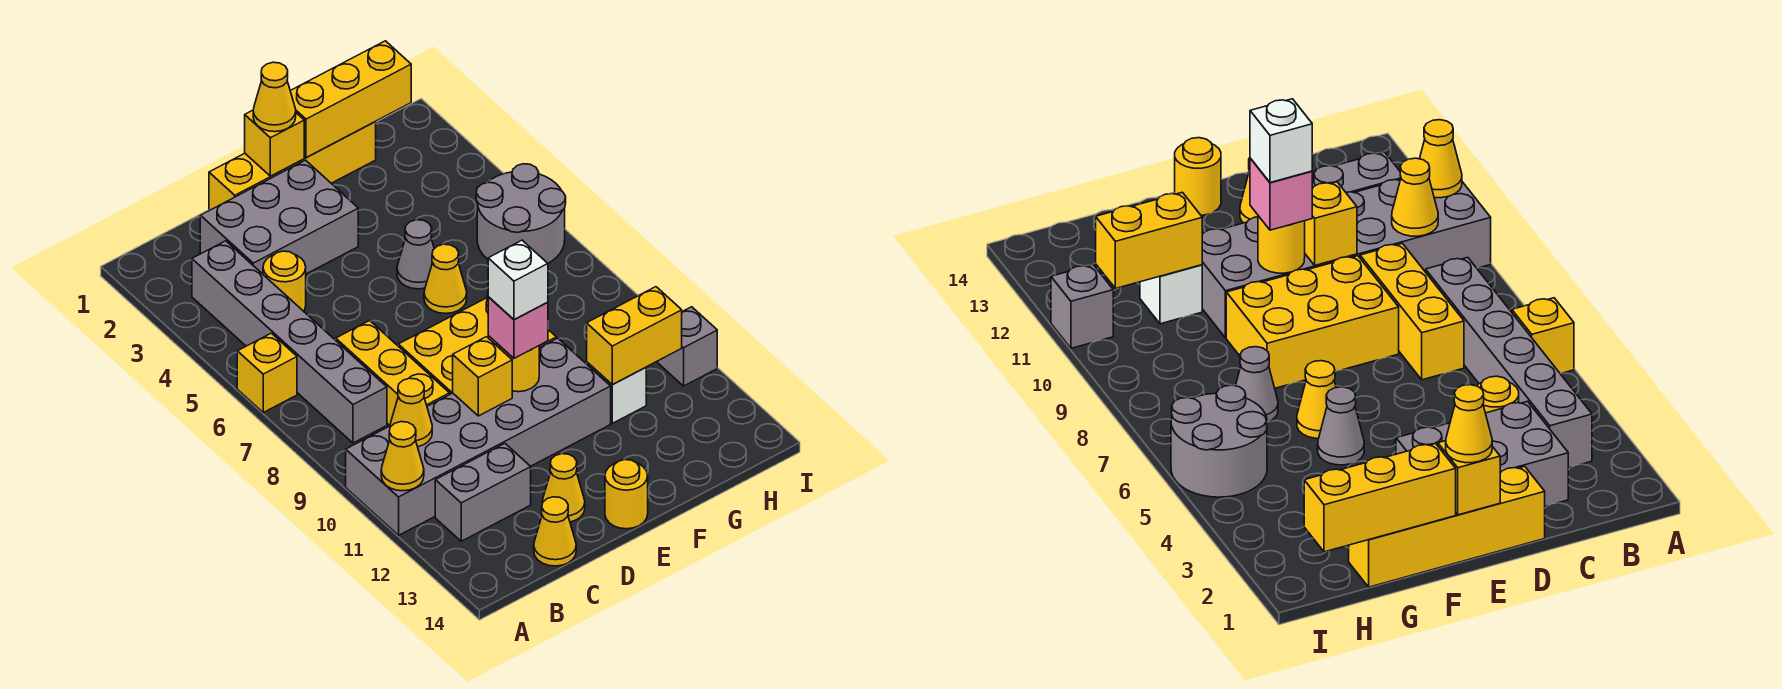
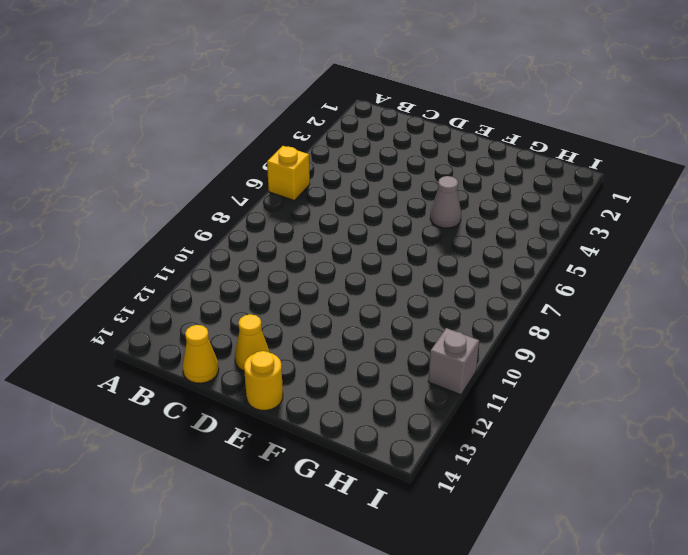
none -> grey brick A10:F11 level 1
none -> grey brick B3:B8 level 1
none -> grey brick B12:C12 level 1

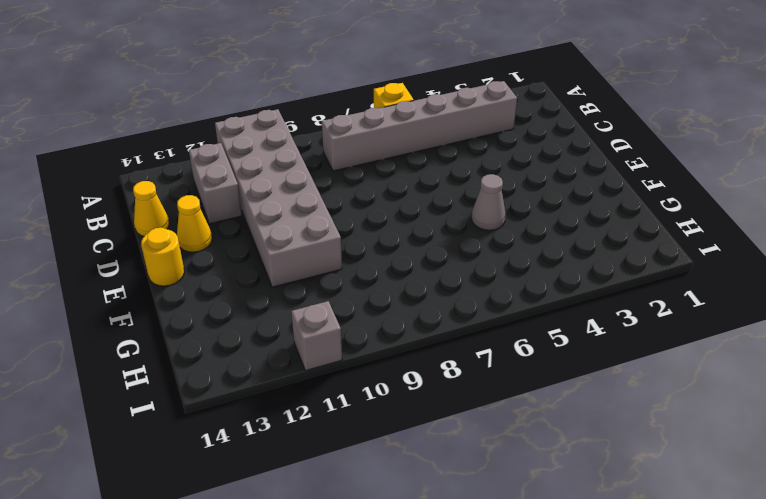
none -> grey brick C2:E3 level 1
none -> yellow round brick C4 level 1
none -> yellow brick C7:C9 level 1

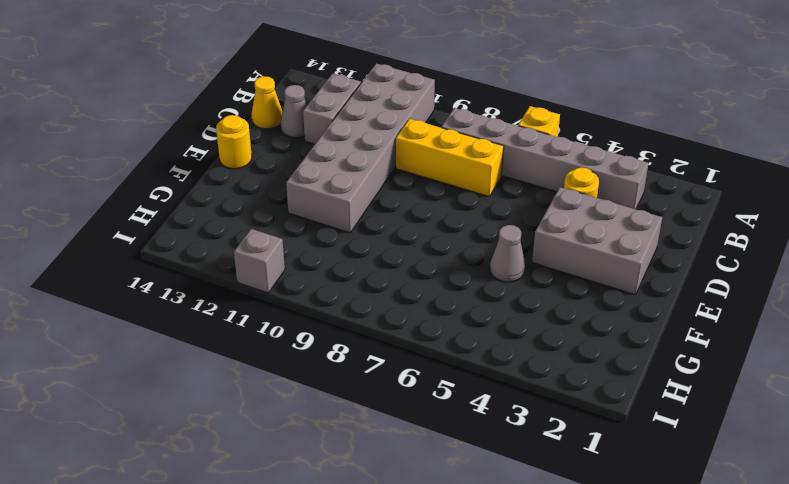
grey cone C13 level 1 -> grey cone G7 level 1
grey brick D2:E4 level 1 -> grey brick C2:E3 level 1
none -> yellow brick D1:G1 level 1
none -> yellow brick D8:F9 level 1
none -> yellow cone D13 level 1

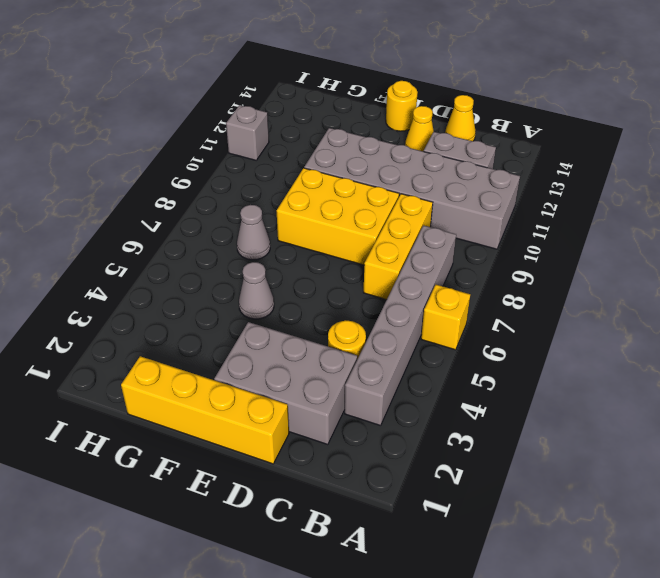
none -> yellow cone F6 level 1
none -> white brick G11 level 1
none -> grey round brick H5:I6 level 1

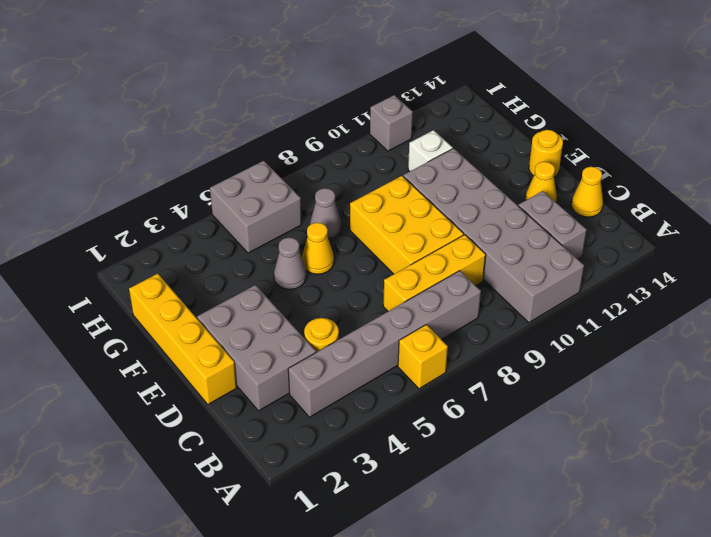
grey brick H5:I6 level 1 -> grey round brick H5:I6 level 1
none -> yellow cone A11 level 2
none -> yellow cone B10 level 2
none -> yellow brick D10 level 2

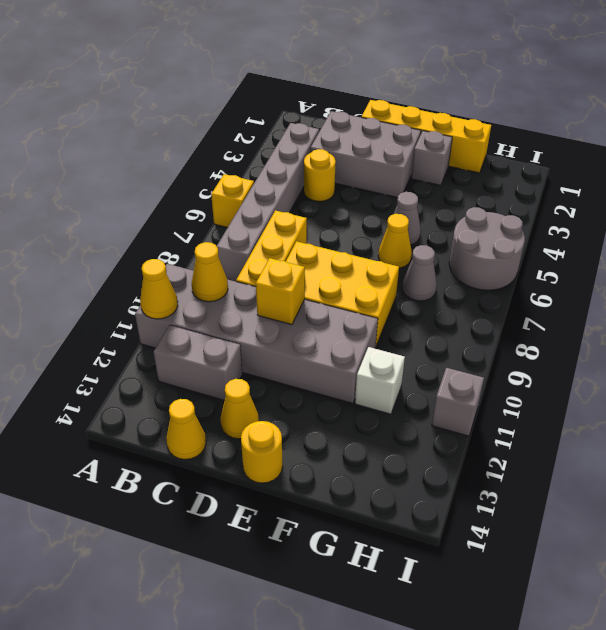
grey brick F2 level 1 -> none
none -> yellow brick E1 level 2
none -> yellow round brick E10 level 2
none -> yellow brick F1:H1 level 2

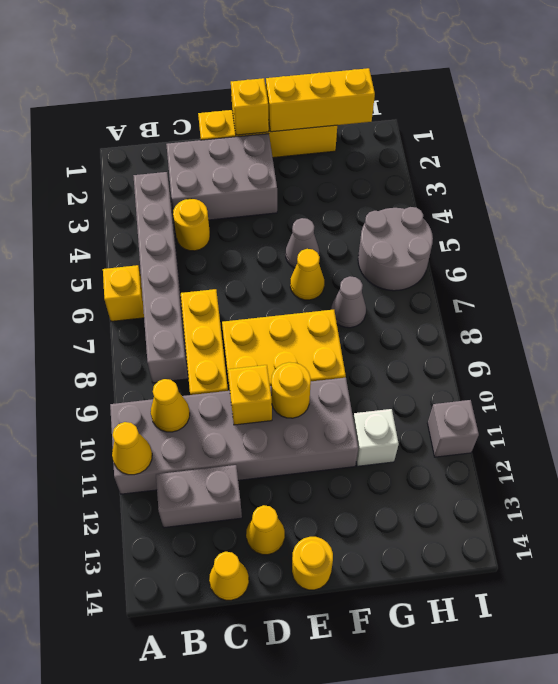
none -> yellow brick G11:H11 level 2
none -> yellow cone E1 level 3
none -> pink brick E10 level 3

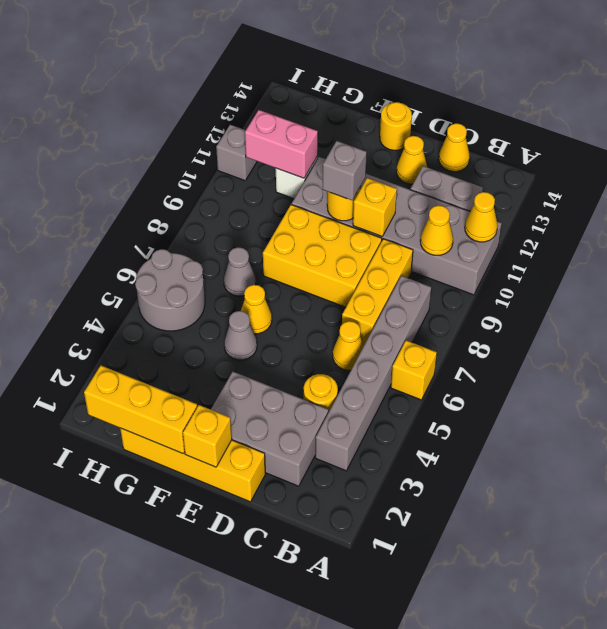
yellow cone C6 level 1 -> yellow cone E1 level 3
grey brick E10 level 3 -> pink brick E10 level 3
pink brick G11:H11 level 2 -> yellow brick G11:H11 level 2
none -> white brick E10 level 4

